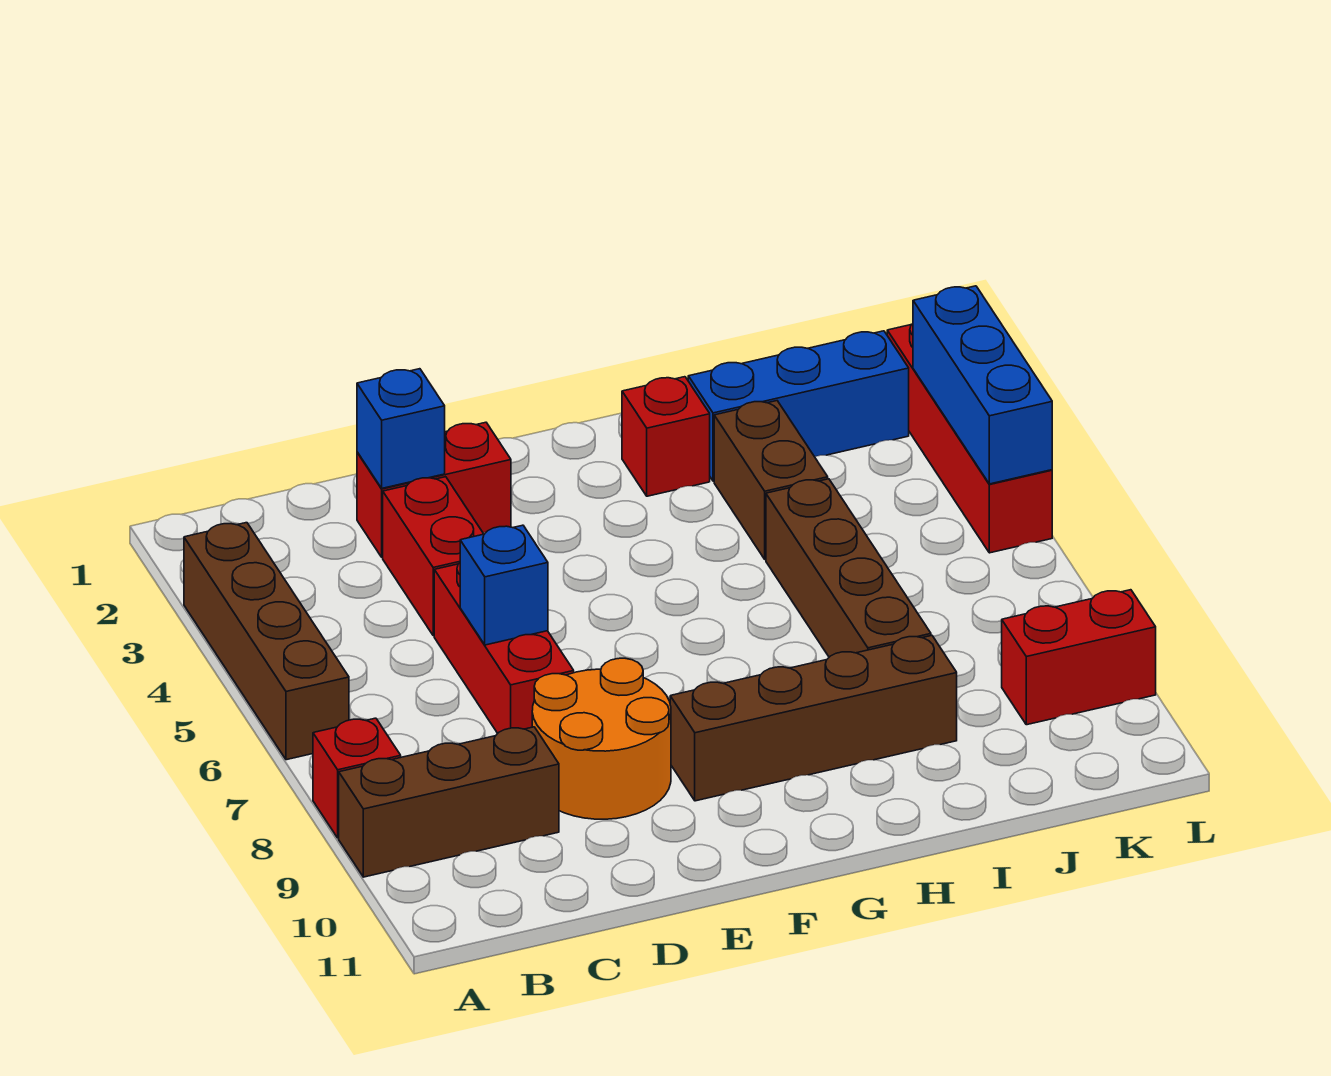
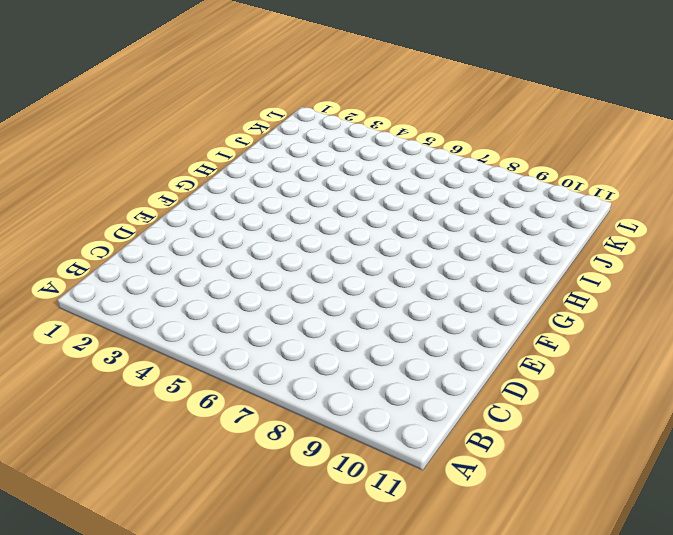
none -> brown brick A3:A6 level 1
none -> red brick A8 level 1
none -> brown brick A9:C9 level 1

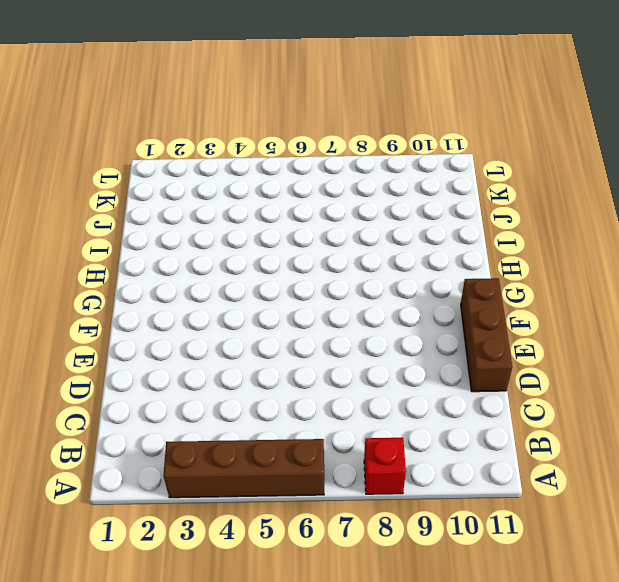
brown brick D11:F11 level 1 -> brown brick A9:C9 level 1
none -> red brick D2:E2 level 1
none -> red brick D3:D4 level 1
none -> red brick D5:D7 level 1

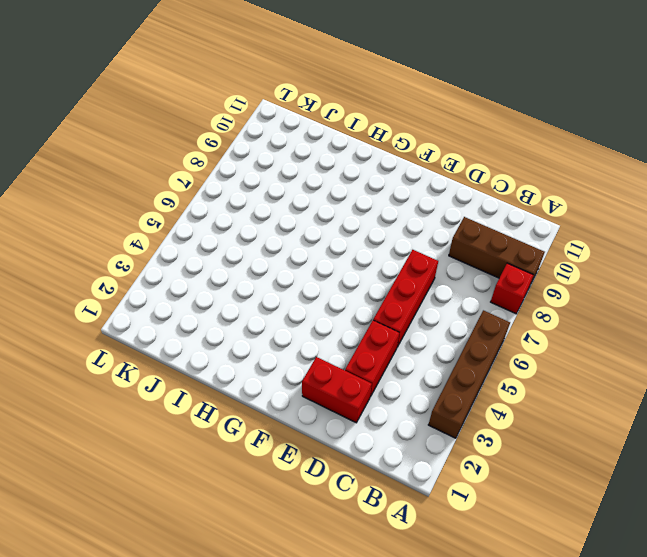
none -> orange round brick D8:E9 level 1
none -> brown brick F9:I9 level 1
none -> red brick H2 level 1

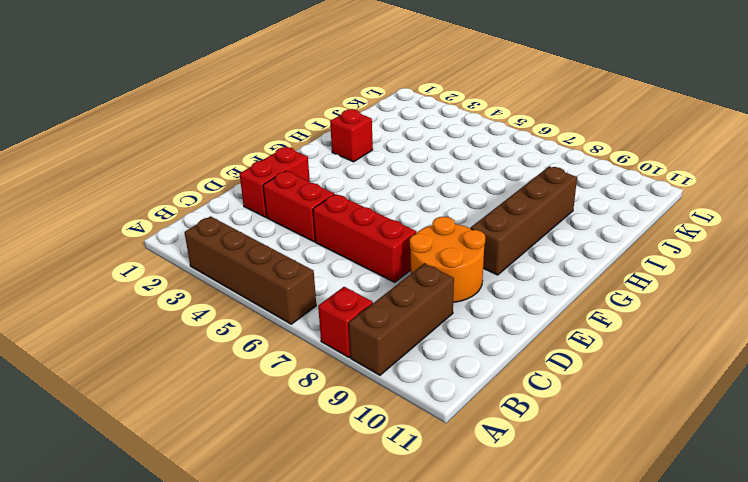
none -> blue brick I2:K2 level 1
none -> brown brick I3:I4 level 1
none -> brown brick I5:I8 level 1

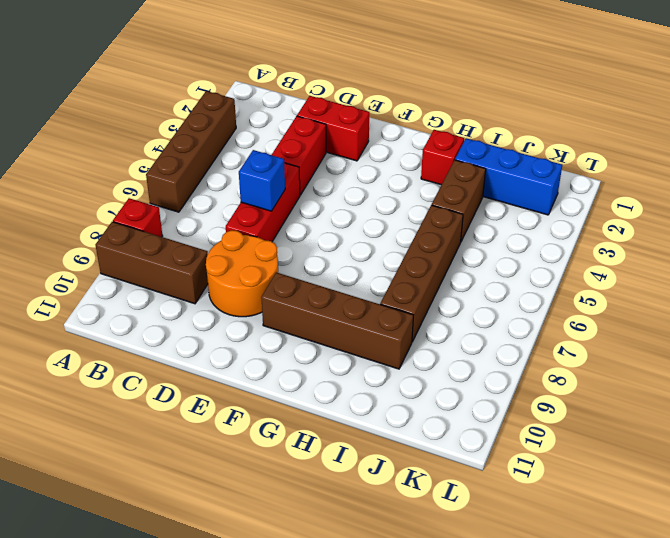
none -> red brick K9:L9 level 1
none -> red brick L2:L5 level 1
none -> blue brick D2 level 2

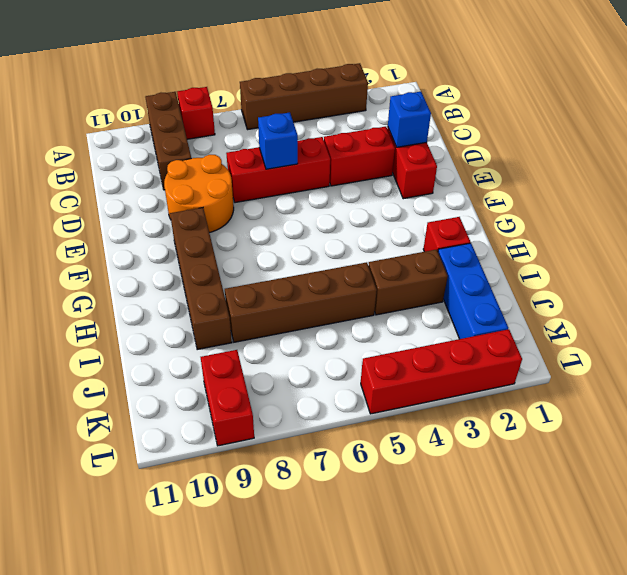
none -> blue brick L3:L5 level 2

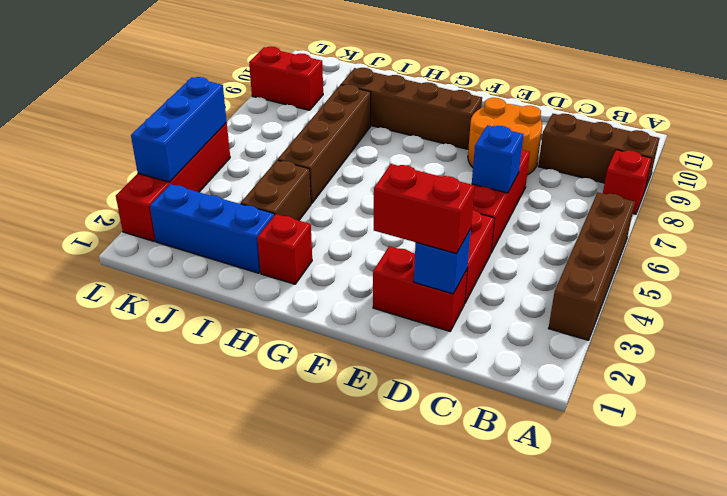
red brick D2:E2 level 3 -> none

